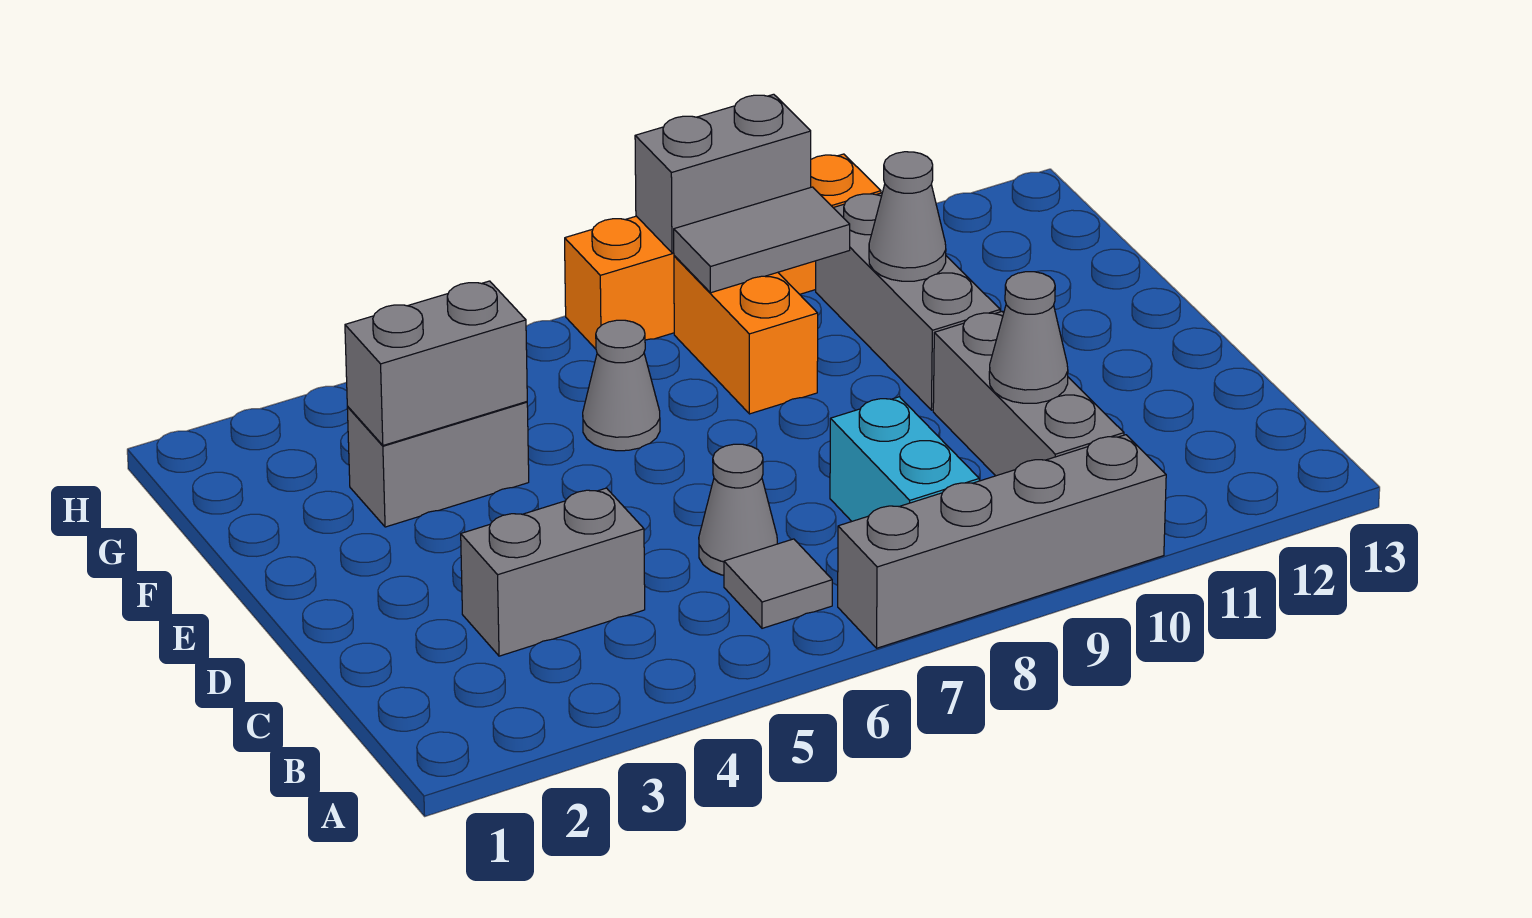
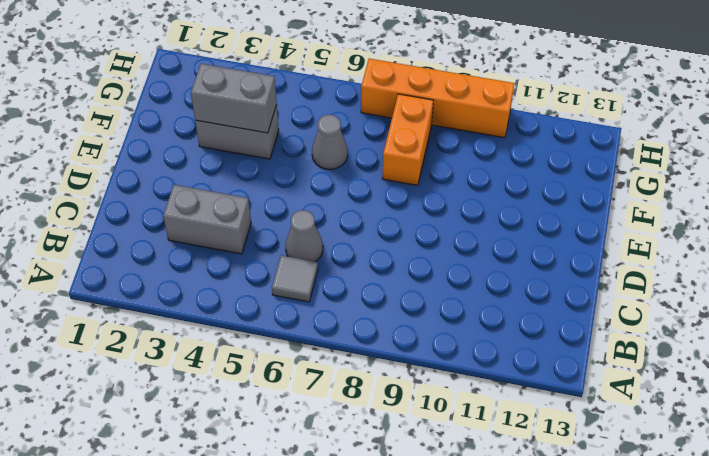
none -> grey brick A7:A10 level 1
none -> cyan brick B8:C8 level 1
none -> grey brick B10:D10 level 1

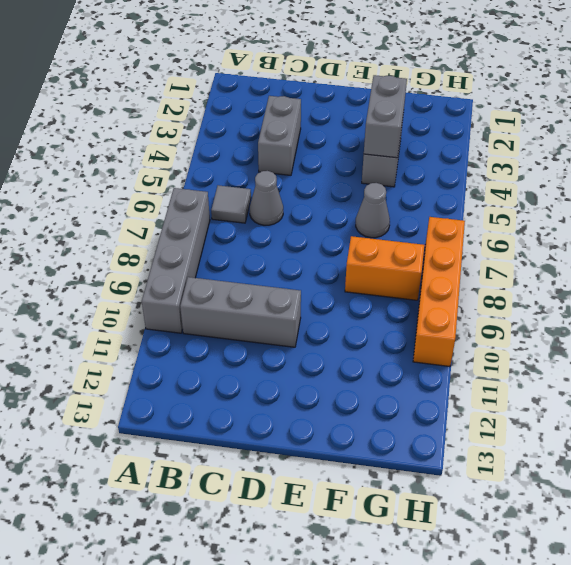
none -> cyan brick B8:C8 level 1
none -> grey brick E10:G10 level 1
none -> grey cone C10 level 2

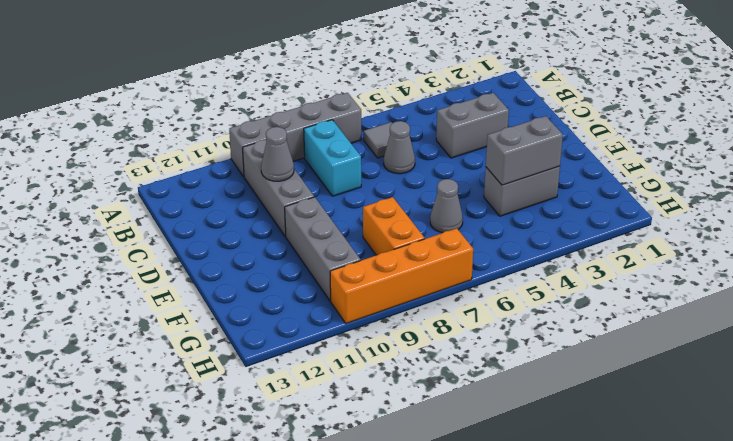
none -> grey cone F10 level 2
none -> grey tile G8:G9 level 2
none -> grey brick H8:H9 level 2

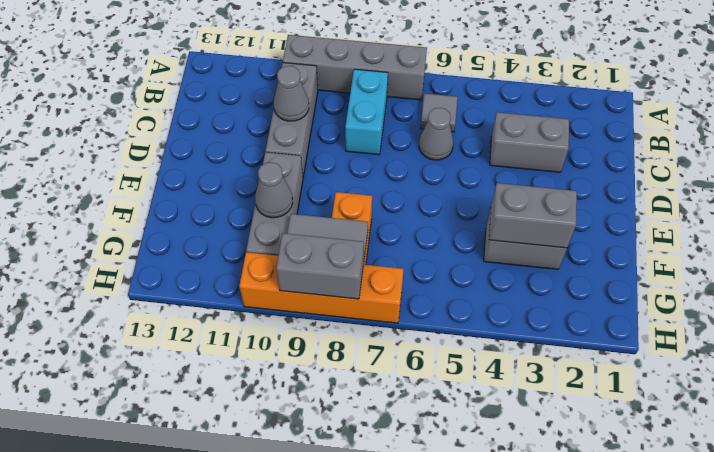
none -> grey cone F6 level 1

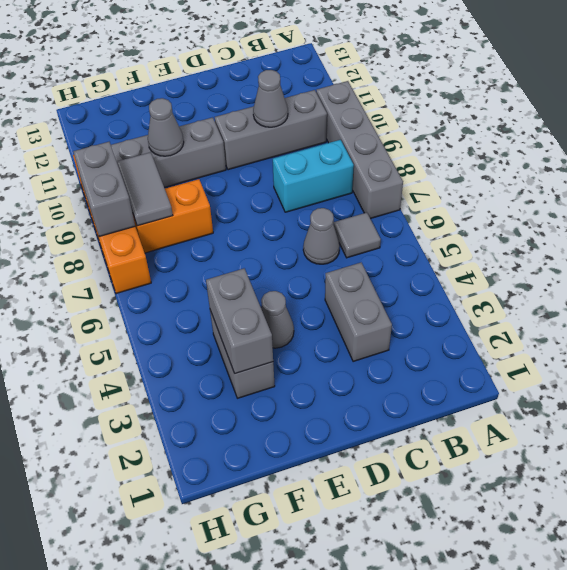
grey cone E4 level 1 -> grey cone F6 level 1

